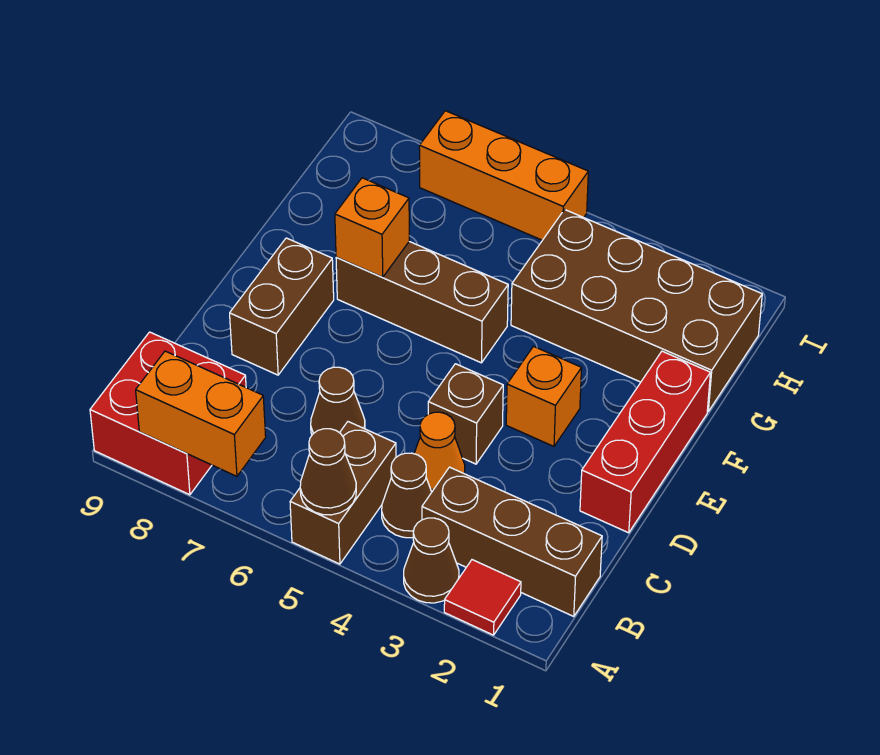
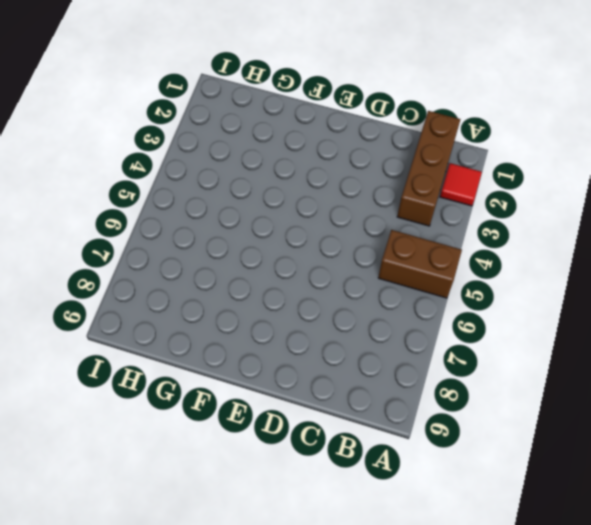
none -> brown cone A3 level 1
none -> red brick A8:B9 level 1
none -> brown cone B4 level 1

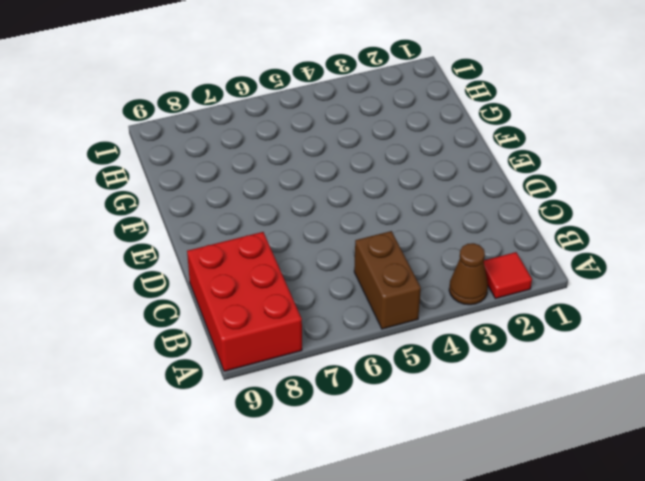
red brick A8:C9 level 1 -> red brick A8:B9 level 1
none -> brown brick B1:B3 level 1
none -> brown cone B4 level 1
none -> orange cone C4 level 1

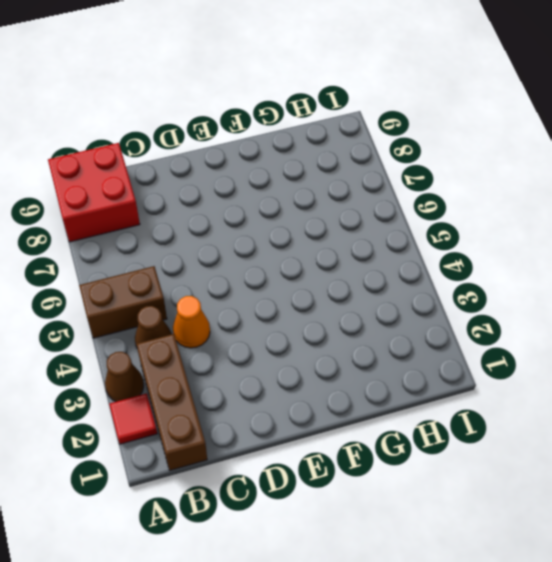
none -> brown cone C6 level 1
none -> red brick D1:F1 level 1
none -> brown brick D4 level 1

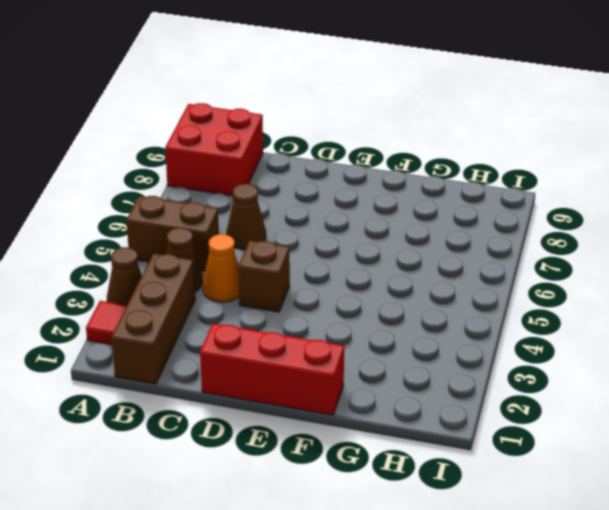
none -> brown brick D8:E8 level 1
none -> orange brick E3 level 1
none -> brown brick F5:F7 level 1

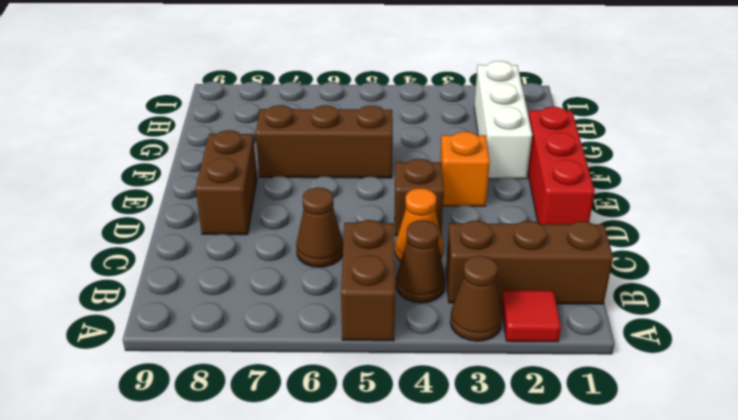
white brick F2:H2 level 1 -> brown brick G1:H4 level 1
none -> red brick A8:B9 level 1
none -> orange brick I5:I7 level 1
none -> brown cone A5 level 2

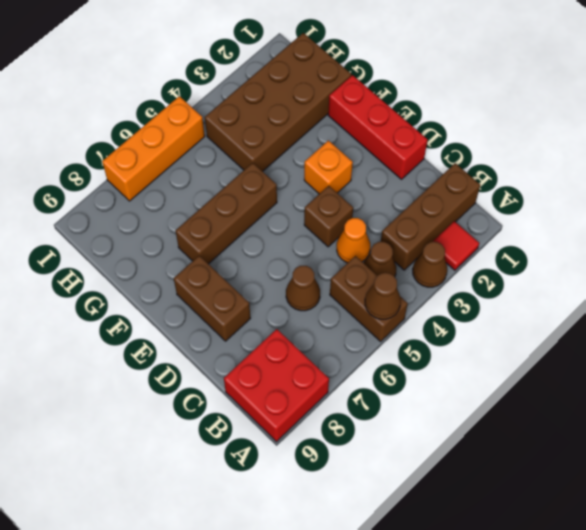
none -> orange brick A7:A8 level 2
none -> orange brick F7 level 2

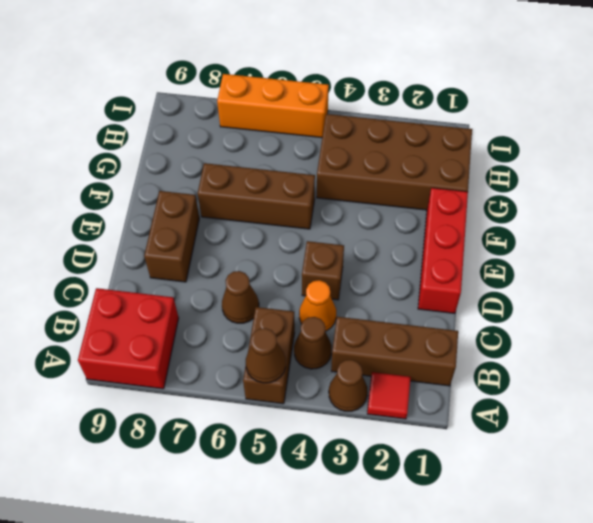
none -> orange brick E3 level 1
none -> orange brick A7:A8 level 2
none -> orange brick F7 level 2

